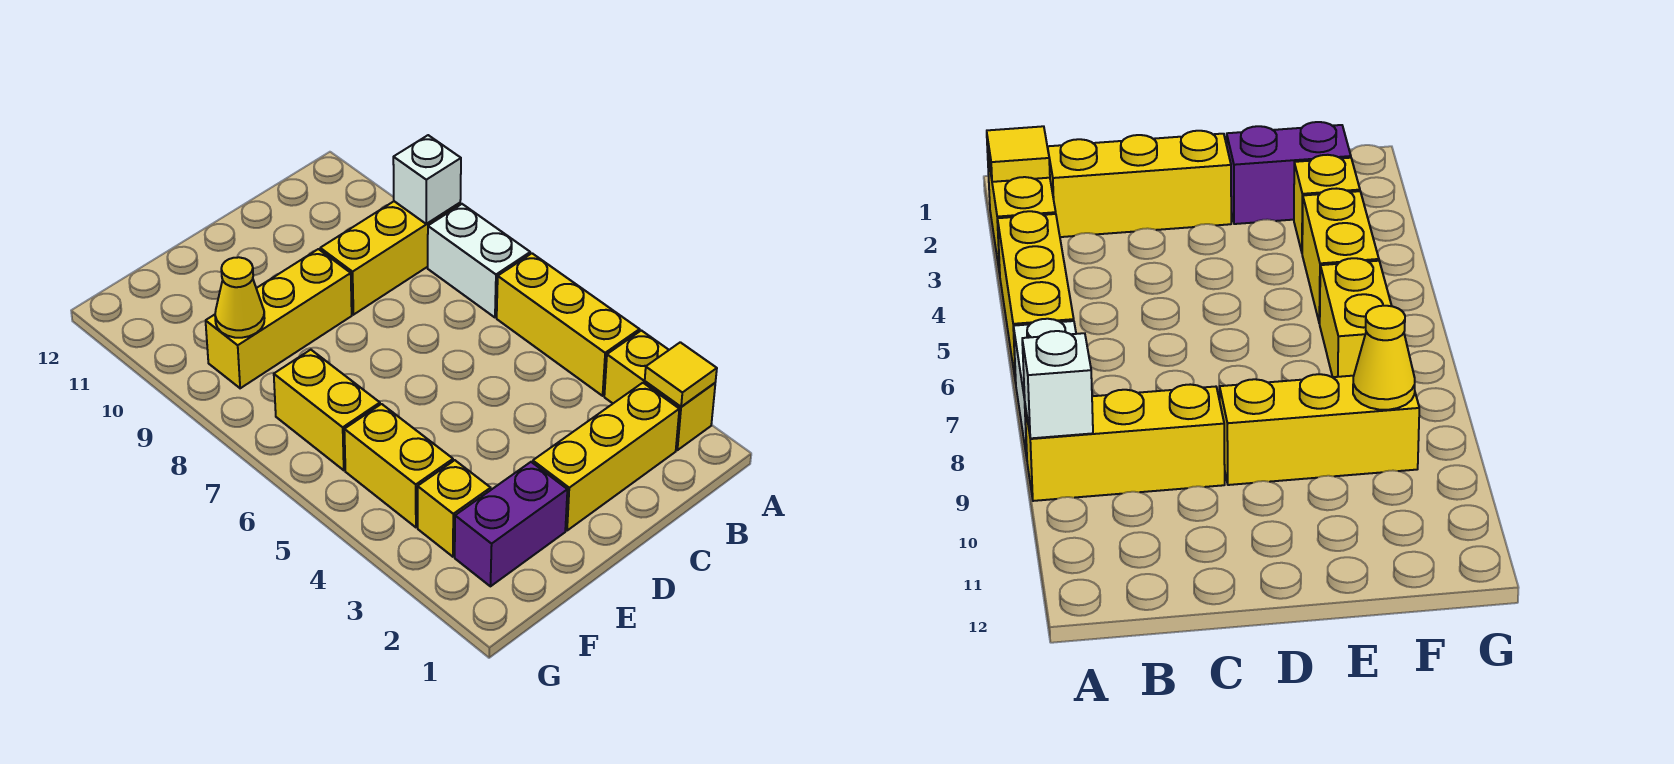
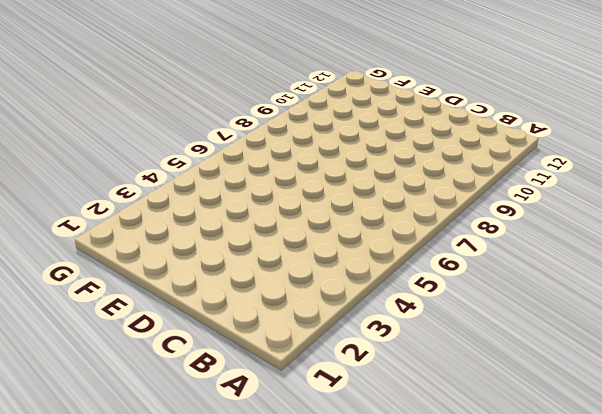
none -> yellow brick A2:A3 level 1
none -> yellow brick A4:A6 level 1
none -> white brick A7:A8 level 1

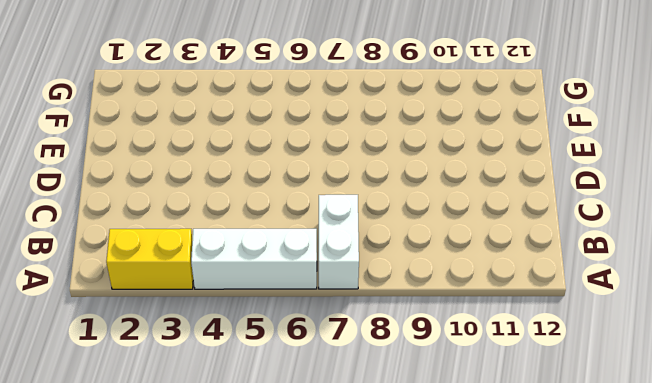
white brick A4:A6 level 1 -> yellow brick A4:A6 level 1
white brick A7:B7 level 1 -> white brick A7:A8 level 1
none -> yellow brick A9:C9 level 1
none -> yellow brick B2:D2 level 1
none -> yellow brick D9:F9 level 1

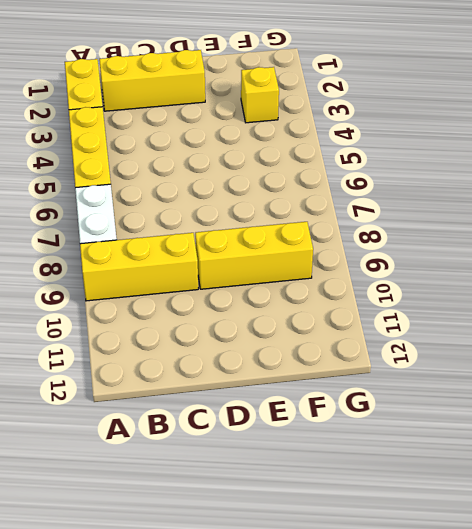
none -> purple brick E2:F2 level 1
none -> yellow brick F4:F5 level 1
none -> yellow brick F6:F7 level 1

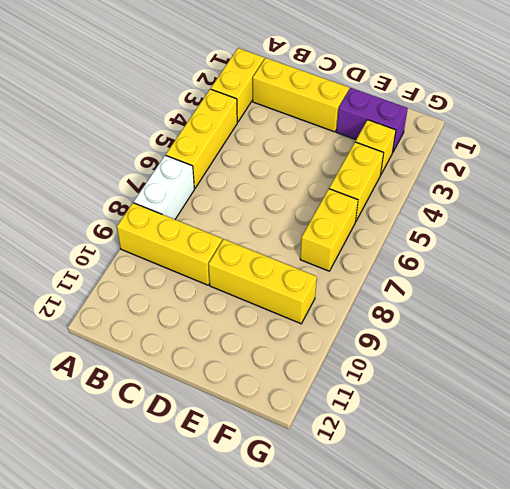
none -> yellow tile A2 level 2
none -> white brick A9 level 2
none -> yellow cone F9 level 2

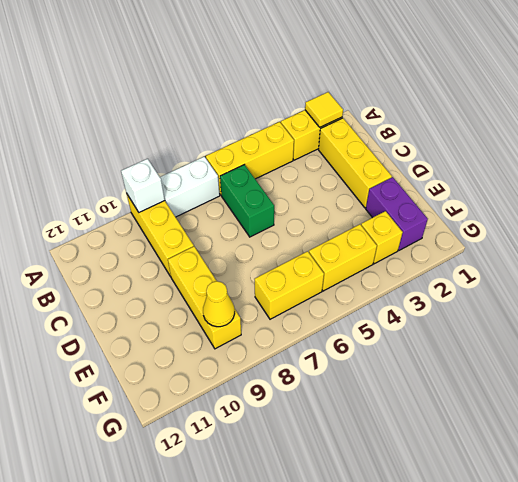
green brick B6:C6 level 1 -> none

